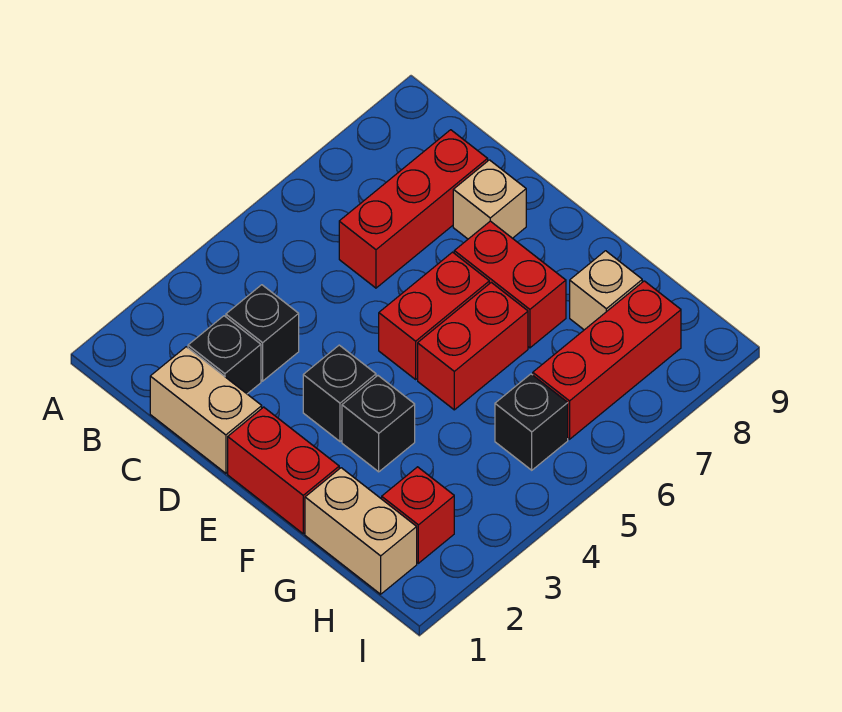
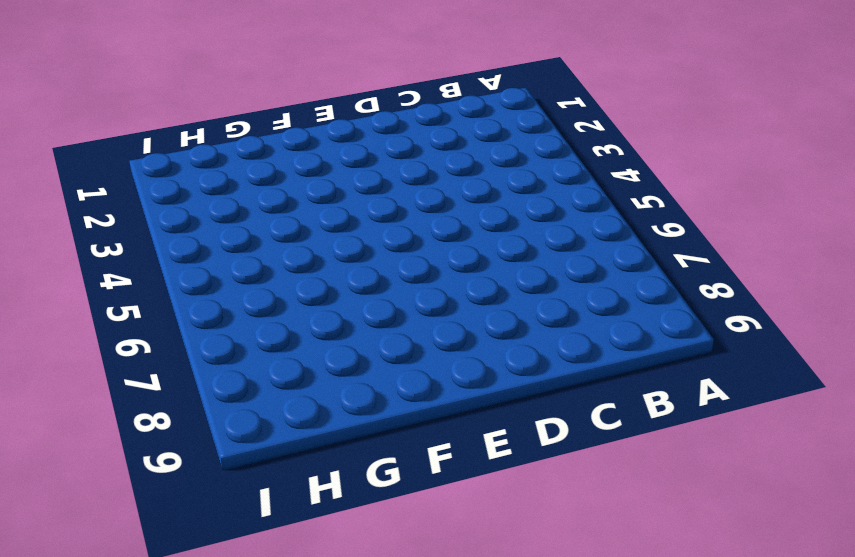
none -> tan brick C1:D1 level 1
none -> black brick C2 level 1
none -> black brick C3 level 1

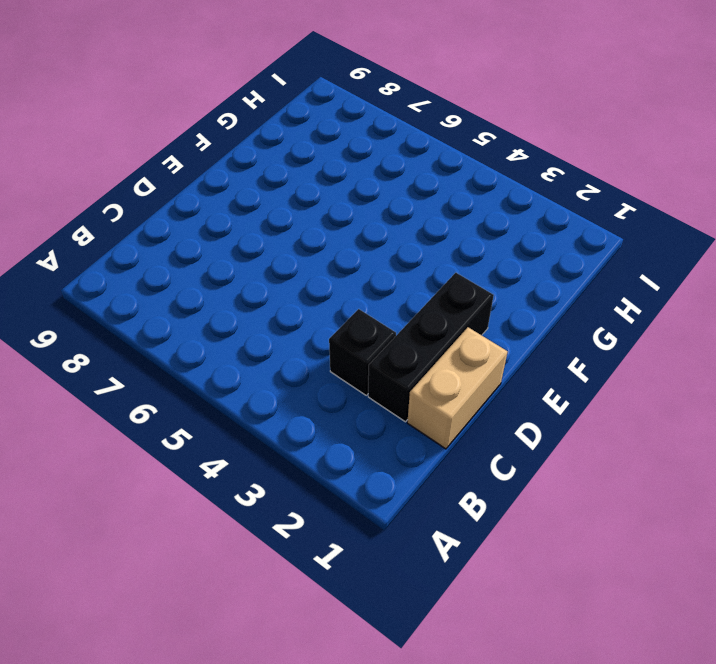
black brick C2:E2 level 1 -> black brick C2 level 1
none -> red brick C6:C8 level 1
none -> tan brick D8 level 1
none -> red brick E1:F1 level 1

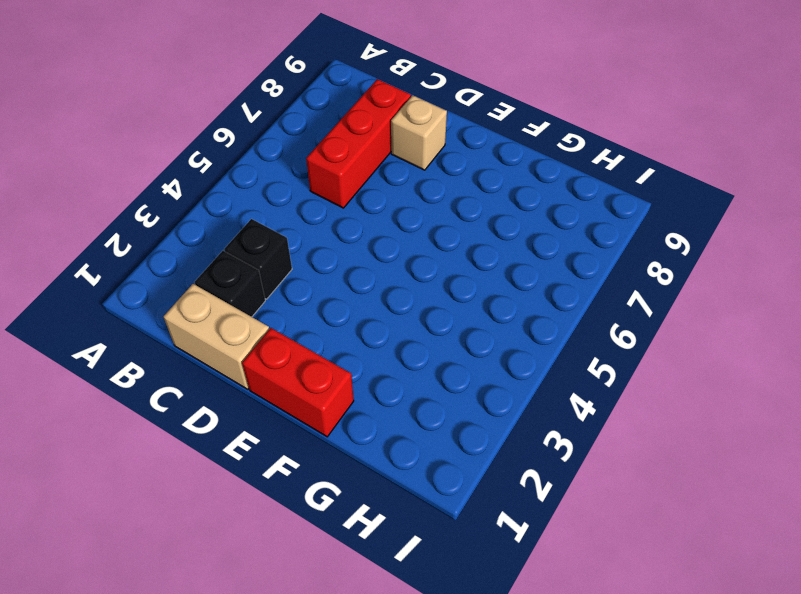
none -> black brick E3 level 1
none -> red brick E5:E6 level 1
none -> red brick E7:F7 level 1

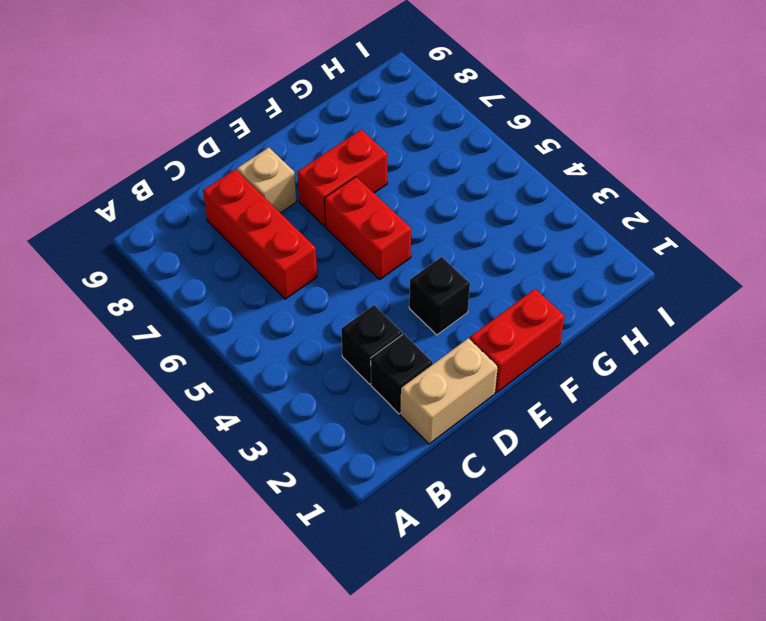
none -> black brick F3 level 1
none -> red brick F5:F6 level 1
none -> tan brick G1:H1 level 1

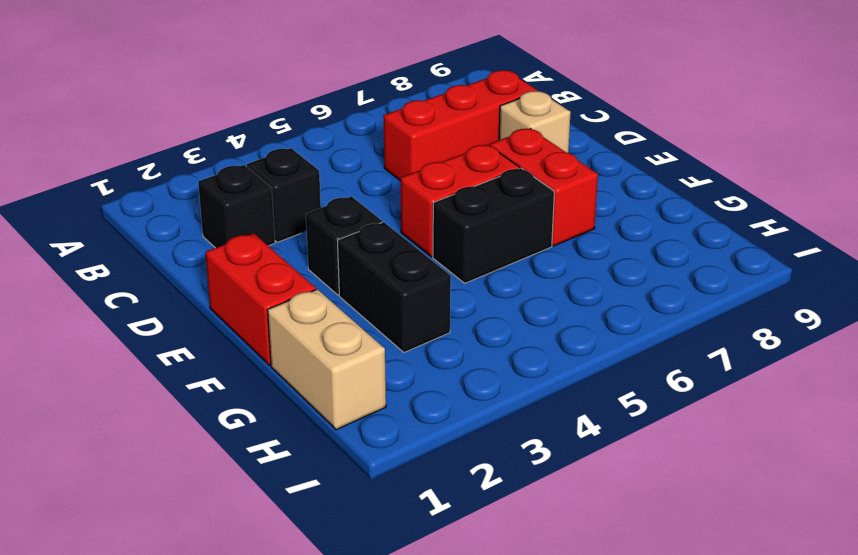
black brick F3:G3 level 1 -> black brick F3 level 1
black brick F5:F6 level 1 -> red brick F5:F6 level 1
none -> tan brick C1:D1 level 1
none -> tan brick G8 level 1
none -> red brick H2 level 1

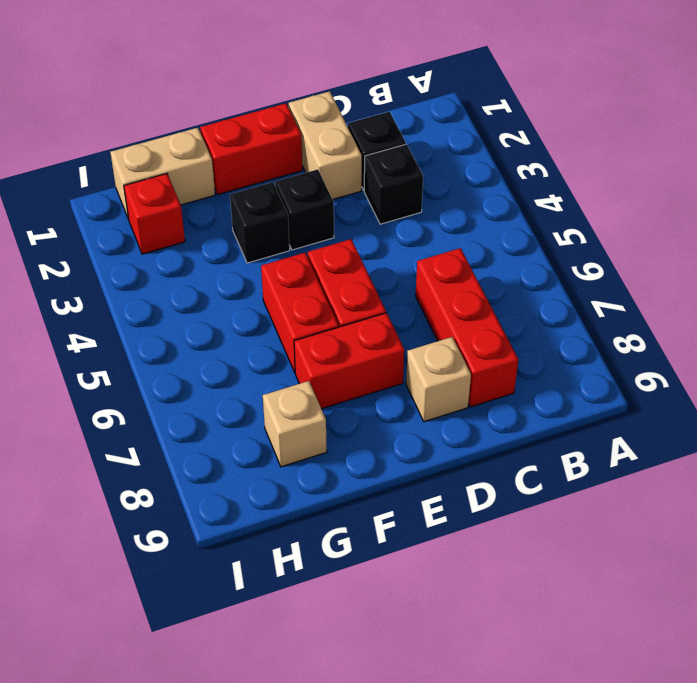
tan brick D1:D2 level 1 -> tan brick C1:D1 level 1
none -> black brick H5 level 1
none -> red brick H6:H8 level 1

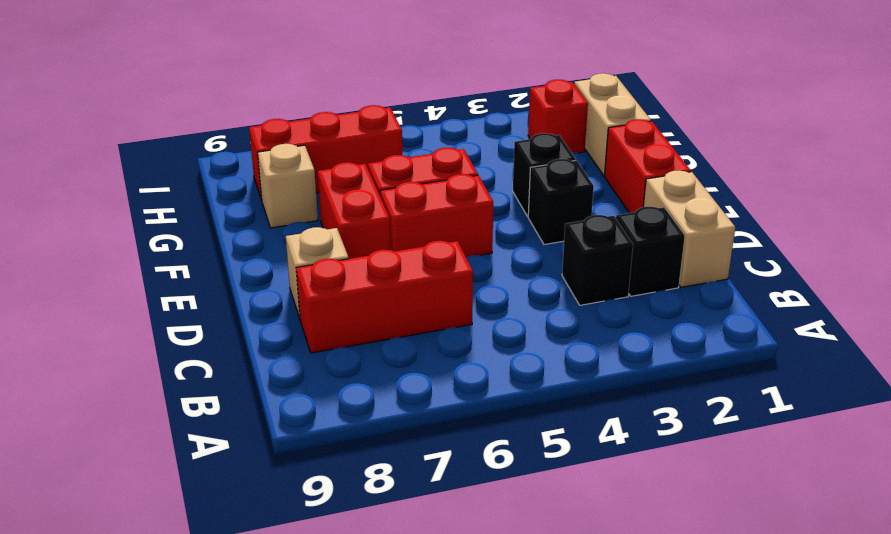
none -> black brick H5 level 1

